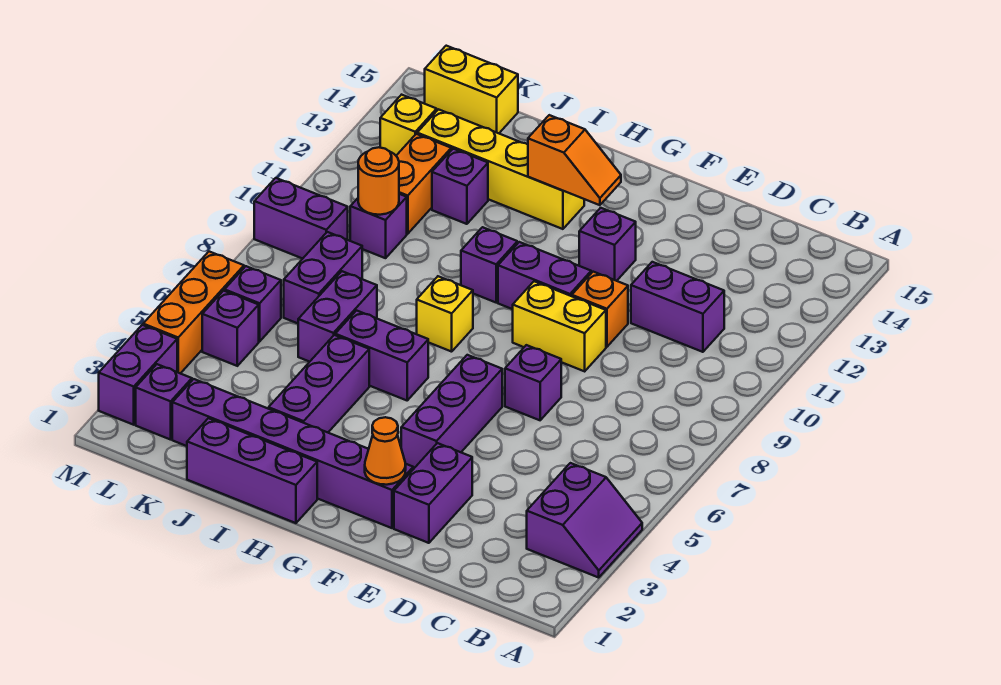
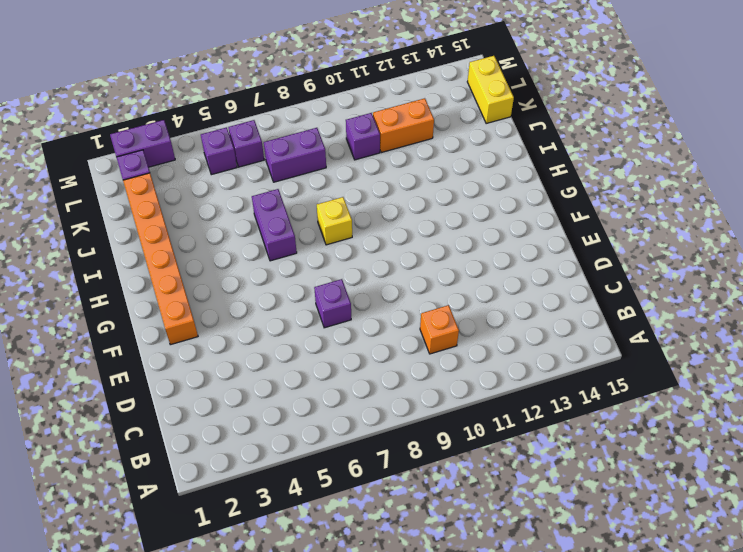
orange brick C10 level 1 -> orange brick E10 level 1
orange brick F2:K2 level 1 -> purple brick F2:K2 level 1
none -> purple slope A3:B4 level 1 top B
none -> purple brick C11:D11 level 1
none -> purple brick E2:E3 level 1
none -> yellow brick E9:F9 level 1

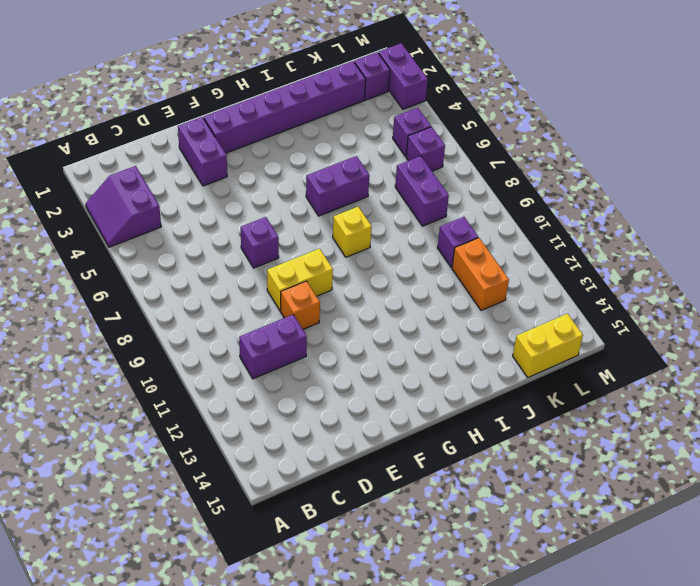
none -> purple brick F4:F6 level 1
none -> purple brick F10:G10 level 1
none -> purple brick F12 level 1
none -> purple brick H1:J1 level 1

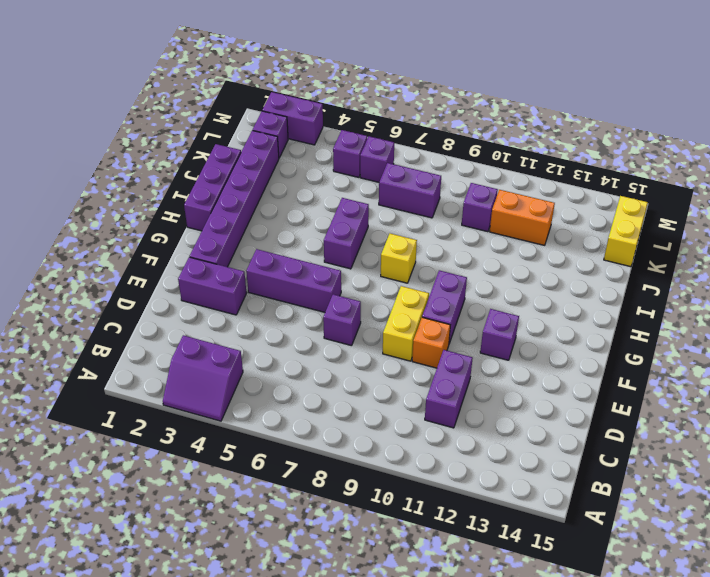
none -> purple brick H10 level 1
none -> yellow brick H13:K13 level 1
none -> purple brick I3:I5 level 1
none -> purple brick J6:J7 level 1

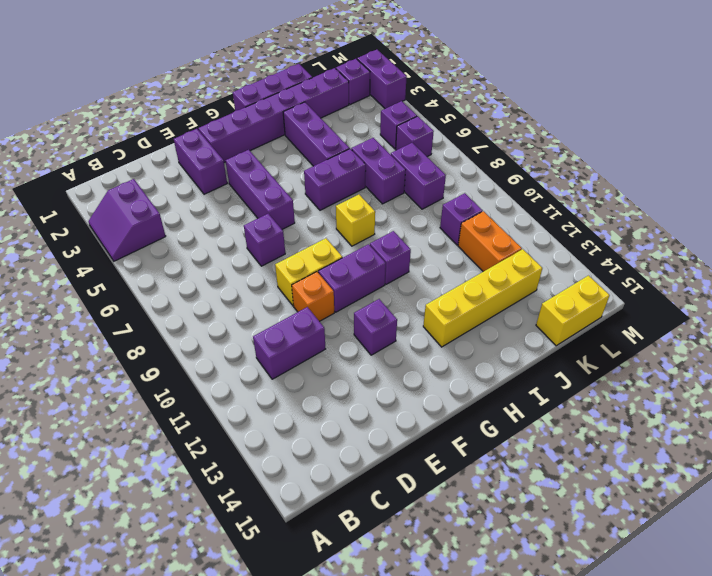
none -> purple brick J12 level 1
none -> purple brick L9:M9 level 1
none -> yellow brick L13 level 1
none -> orange brick M4:M6 level 1

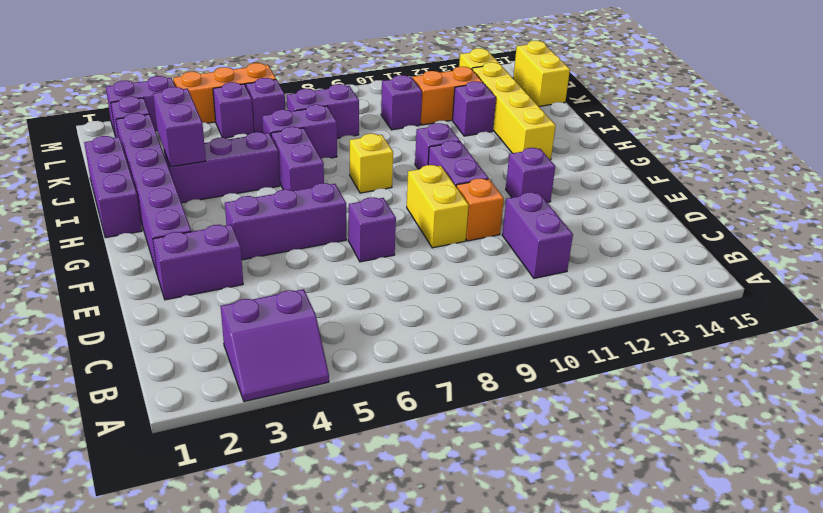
purple brick I3:J3 level 2 -> purple brick L9:M9 level 1
none -> orange cone F2 level 2
none -> orange slope G13:H13 level 2 top H
none -> orange round brick K10 level 2

